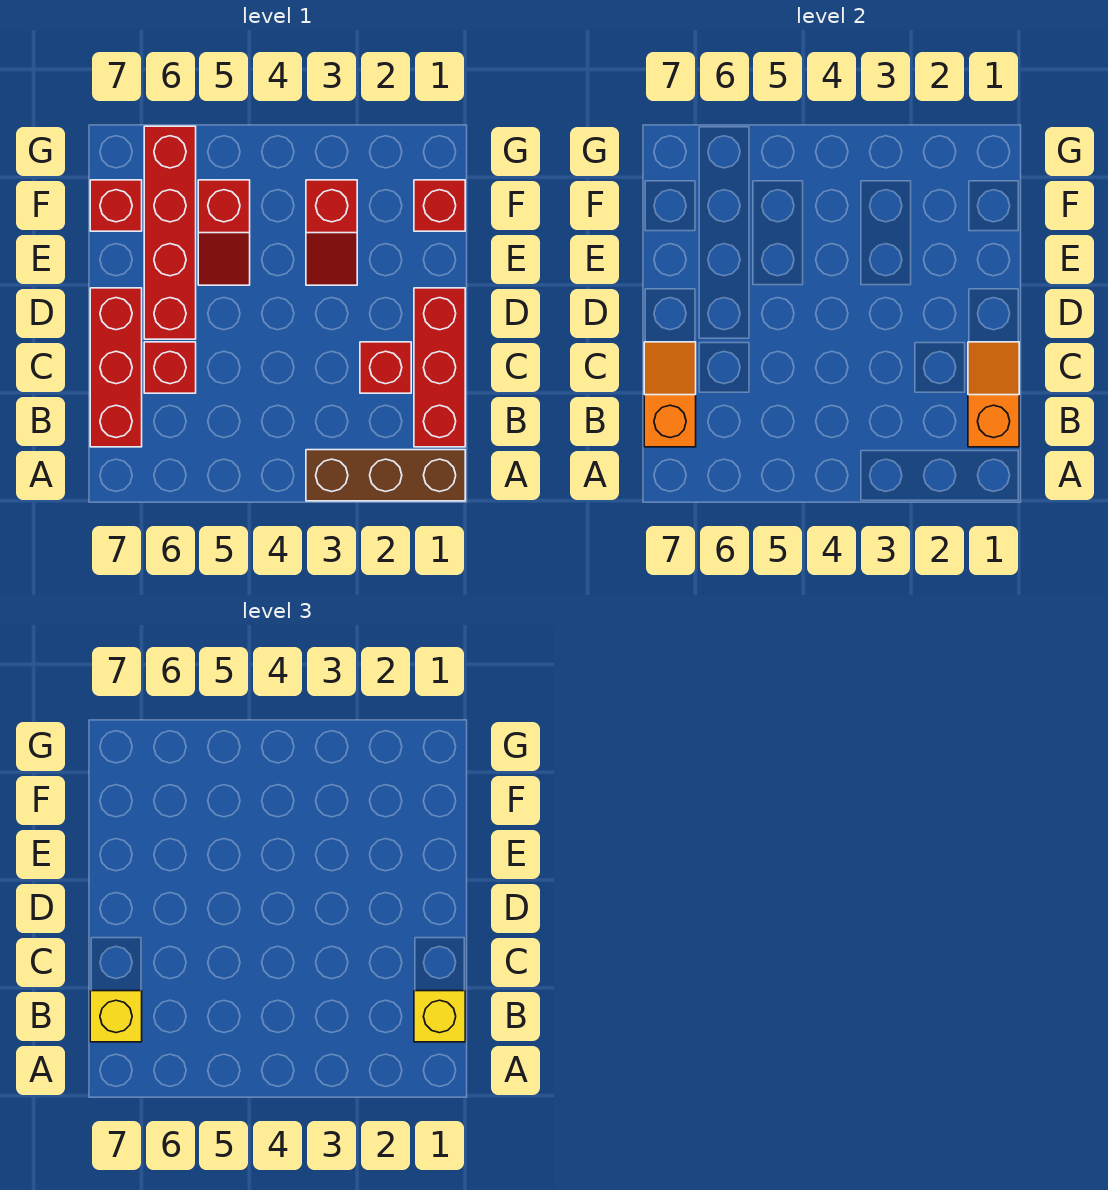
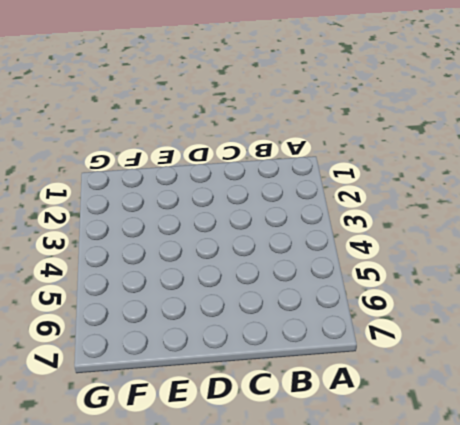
none -> brown brick A1:A3 level 1
none -> red brick B1:D1 level 1
none -> red brick B7:D7 level 1

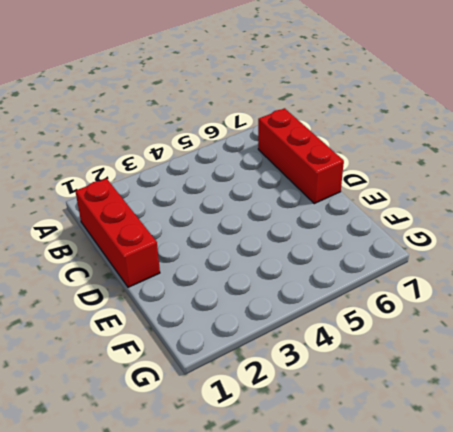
none -> brown brick A1:A3 level 1
none -> red brick C2 level 1
none -> red brick C6 level 1

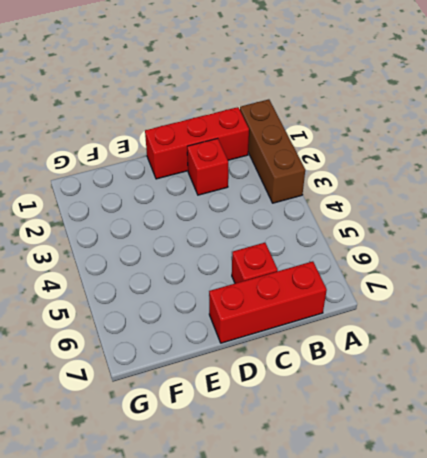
none -> red brick D6:G6 level 1
none -> red slope E3:F3 level 1 top F
none -> red slope E5:F5 level 1 top F

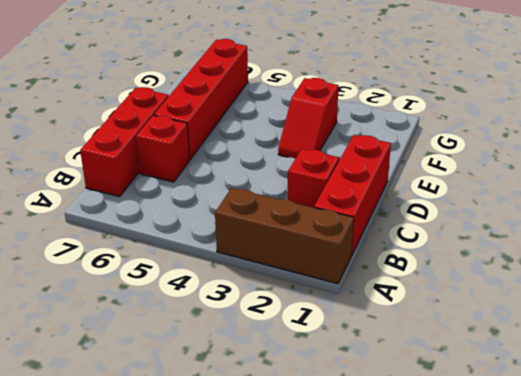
none -> red slope E5:F5 level 1 top F
none -> red brick F1 level 1
none -> red brick F7 level 1

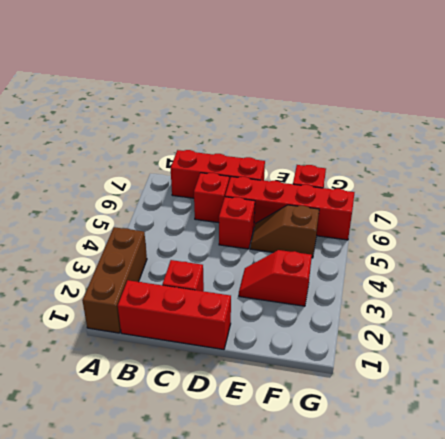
red brick D5 level 1 -> red brick F1 level 1
brown slope E5:F5 level 1 top F -> red slope E5:F5 level 1 top F
none -> orange slope B1:C1 level 2 top B
none -> orange slope B7:C7 level 2 top B
none -> yellow brick B1 level 3

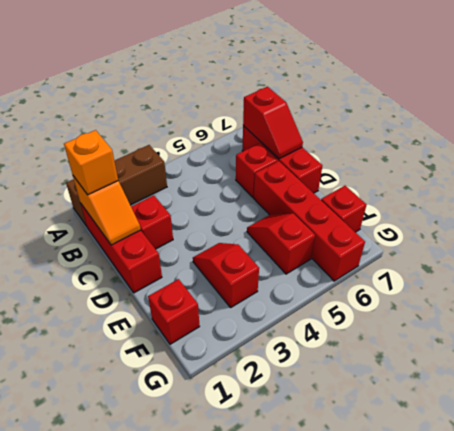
orange brick B1 level 3 -> yellow brick B1 level 3
red slope B7:C7 level 2 top B -> orange slope B7:C7 level 2 top B
none -> yellow brick B7 level 3

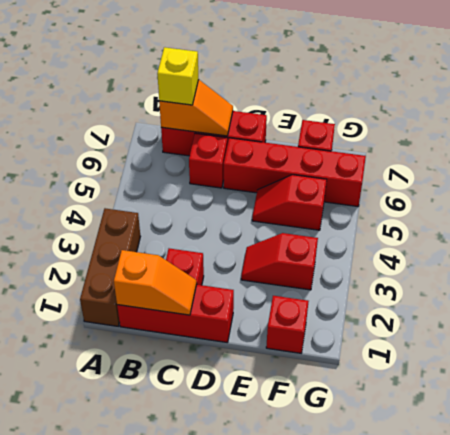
none -> yellow brick B1 level 3

